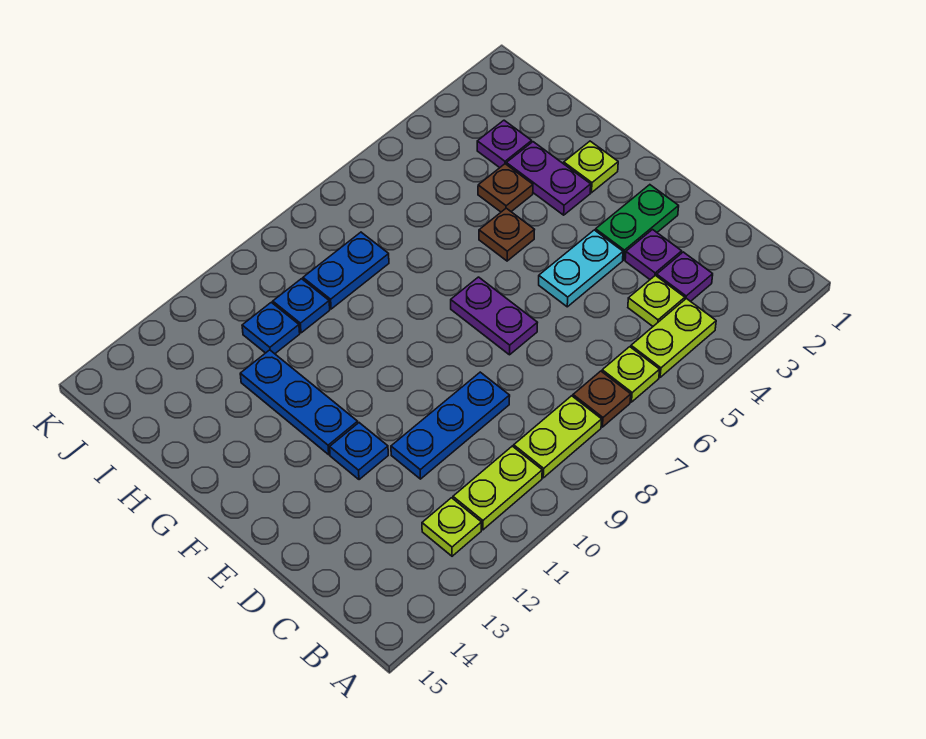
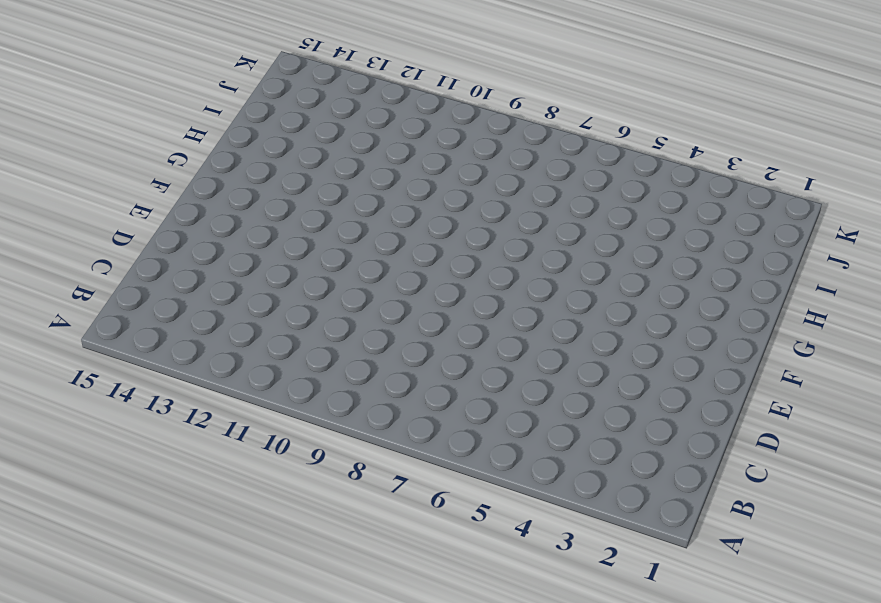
none -> lime plate B4:B5 level 1
none -> lime plate B6 level 1
none -> brown plate B7 level 1

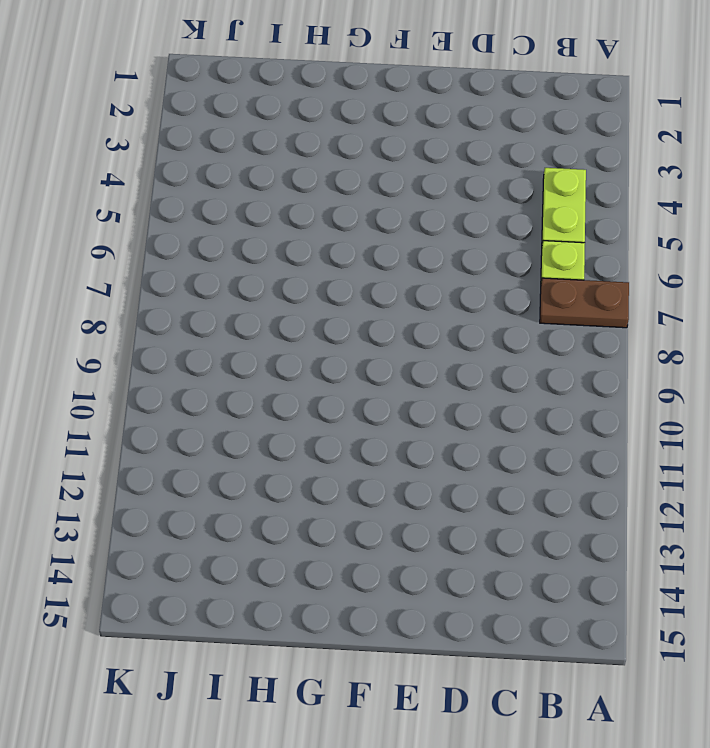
brown plate A7:B7 level 1 -> brown plate B7 level 1
none -> lime plate B8:B9 level 1
none -> lime plate B10:B11 level 1
none -> lime plate B12 level 1

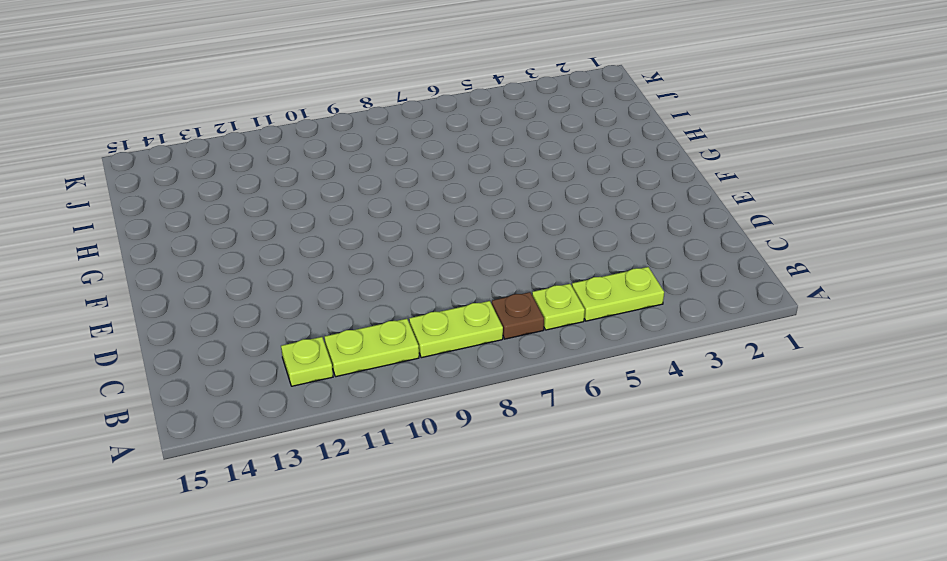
none -> purple plate C3 level 1
none -> lime plate C4 level 1
none -> purple plate D3 level 1

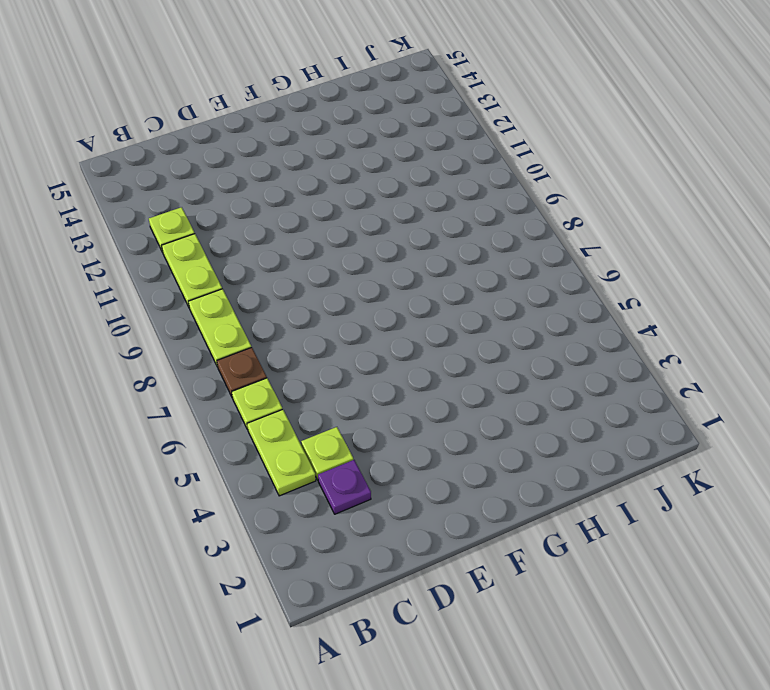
none -> purple plate D3 level 1
none -> blue plate D9:D11 level 1
none -> green plate E2:E3 level 1

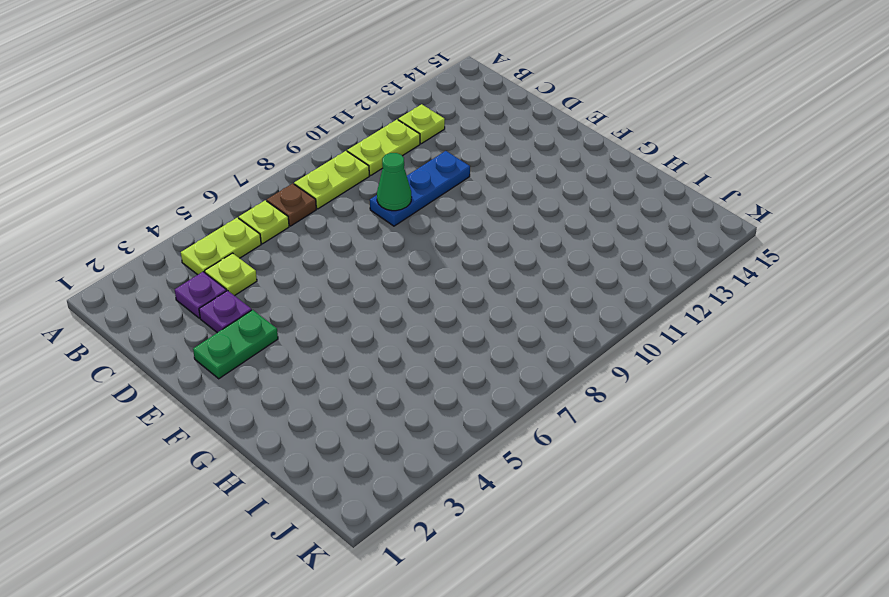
green cone D9 level 2 -> none
none -> cyan plate E4:E5 level 1
none -> purple plate E7:F7 level 1
none -> blue plate E12 level 1

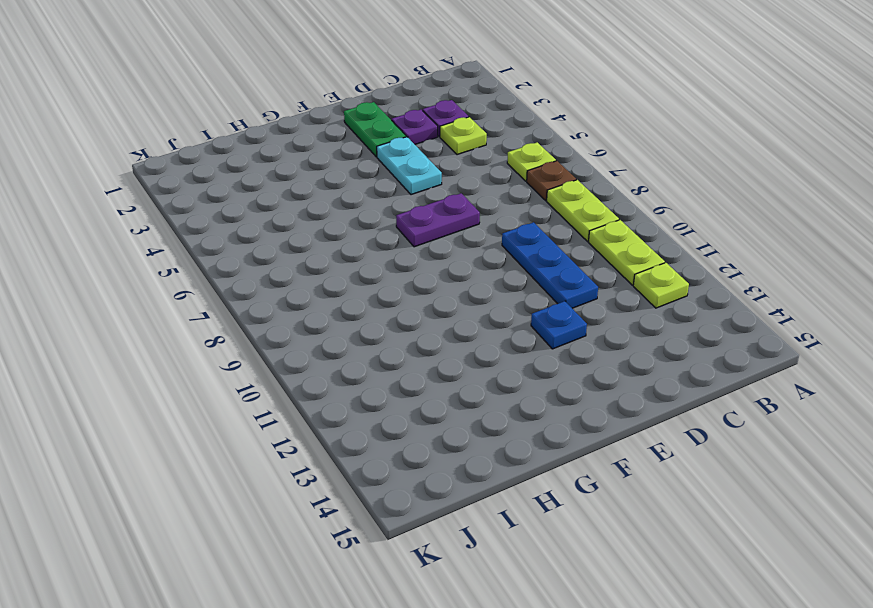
none -> lime plate B4:B5 level 1
none -> blue plate F12:H12 level 1
none -> lime plate G2 level 1

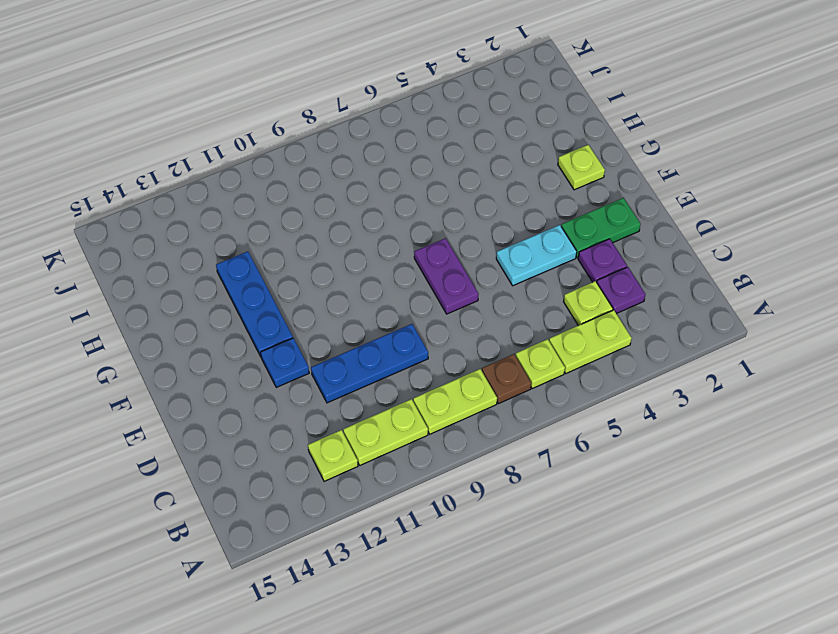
none -> purple plate G3:H3 level 1
none -> brown plate G5 level 1
none -> brown plate H4 level 1

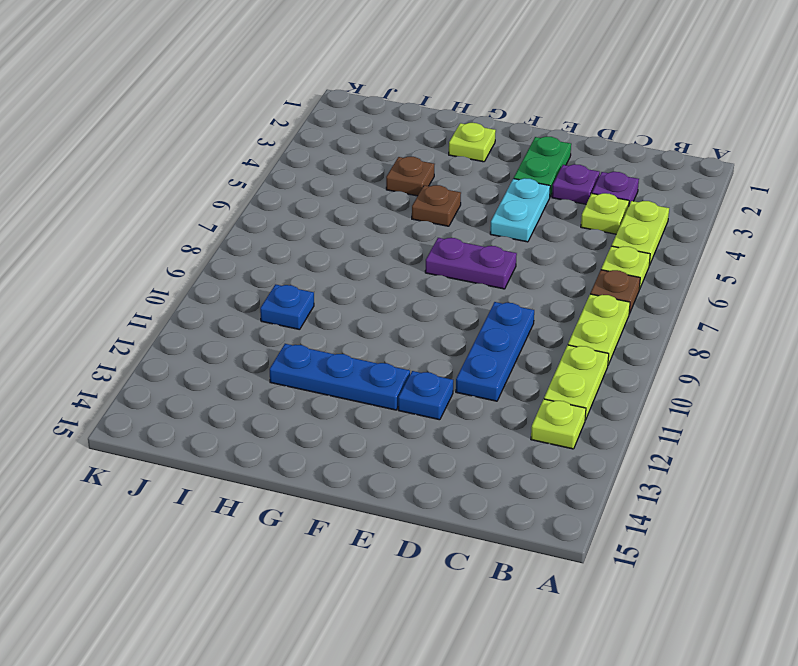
none -> purple plate G3:H3 level 1
none -> purple plate I3 level 1
none -> blue plate I8:I9 level 1

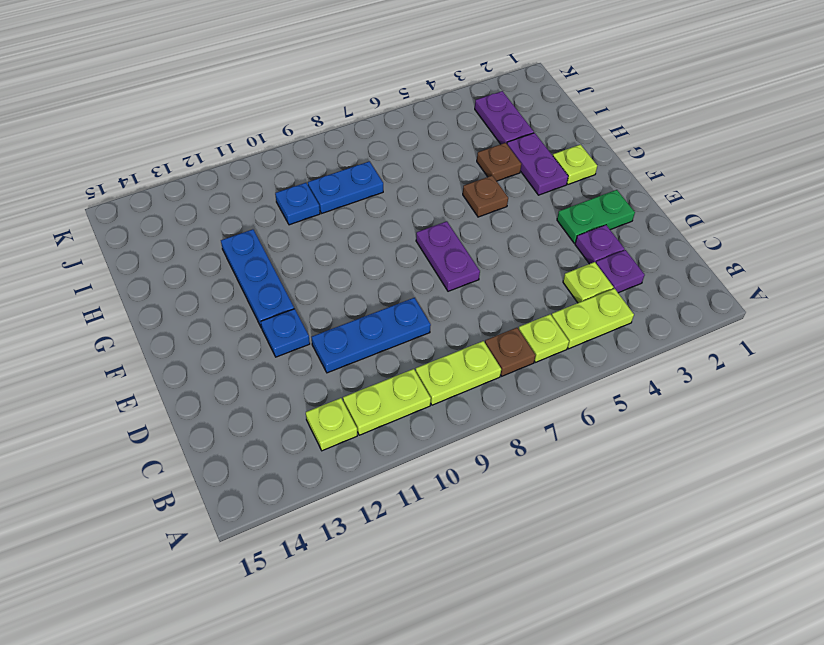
purple plate I3:J3 level 1 -> purple plate I3 level 1
none -> cyan plate E4:E5 level 1
none -> blue plate I11 level 1

